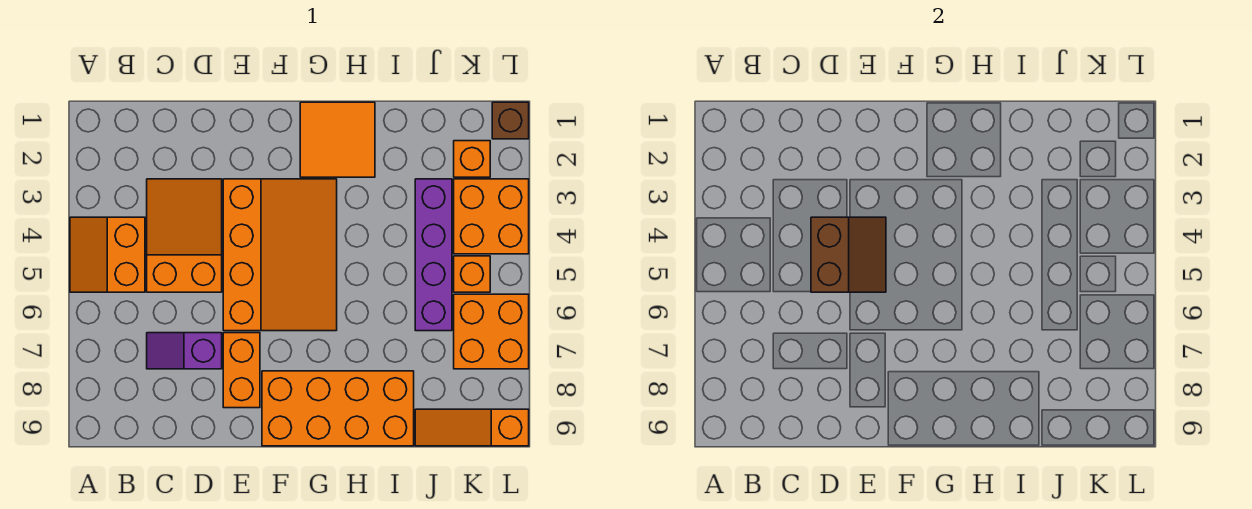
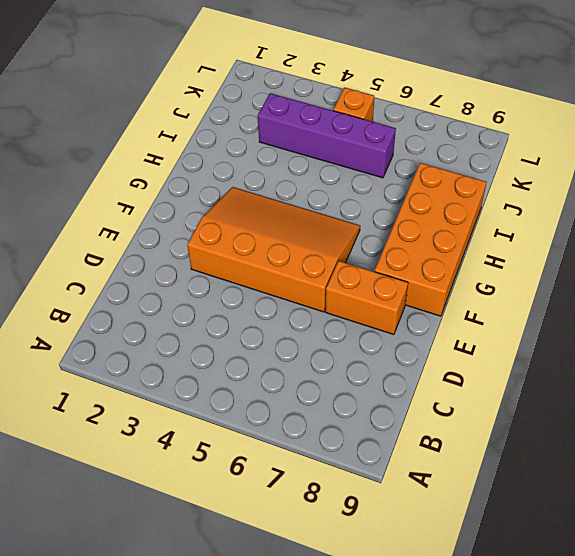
none -> orange slope A4:B5 level 1 top B
none -> orange slope C3:D5 level 1 top 5
none -> purple slope C7:D7 level 1 top D

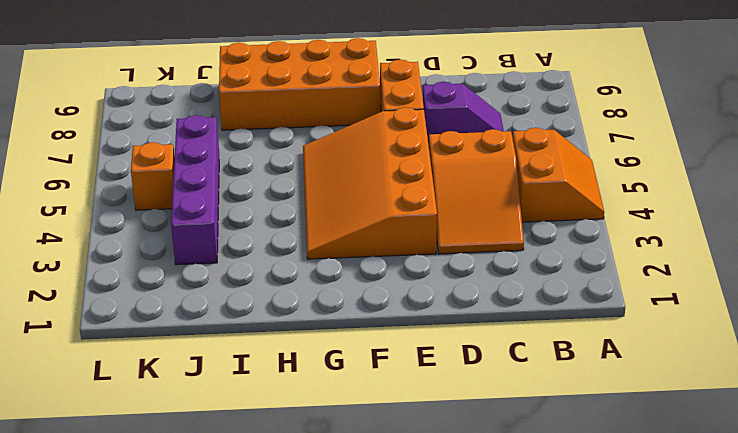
none -> orange tile G1:H2 level 1
none -> orange slope J9:L9 level 1 top L
none -> orange brick K2 level 1

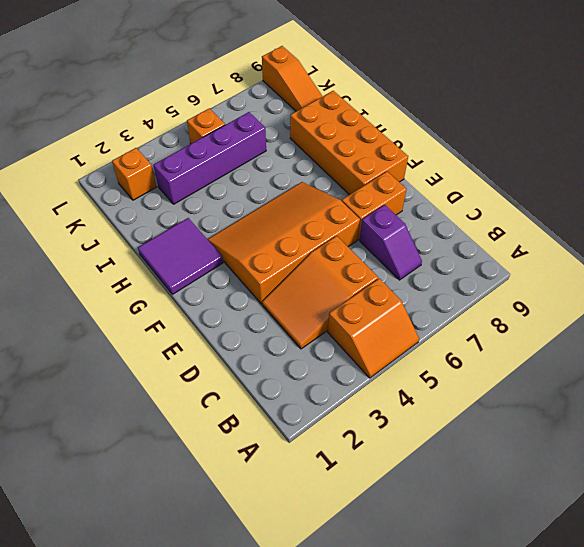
purple tile G1:H2 level 1 -> orange tile G1:H2 level 1
none -> orange brick K3:L4 level 1
none -> orange brick K6:L7 level 1
none -> brown brick L1 level 1

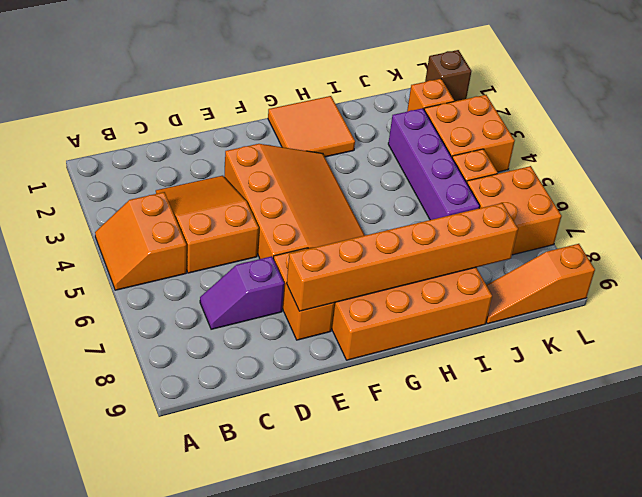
orange brick E8:J8 level 2 -> none
none -> brown slope D4:E5 level 2 top D

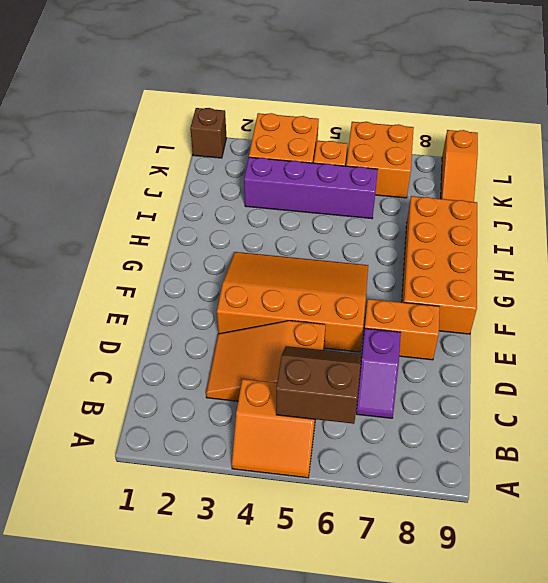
brown slope B5:C6 level 2 top B -> brown slope D4:E5 level 2 top D
none -> orange tile G1:H2 level 1
none -> orange brick K2 level 1

